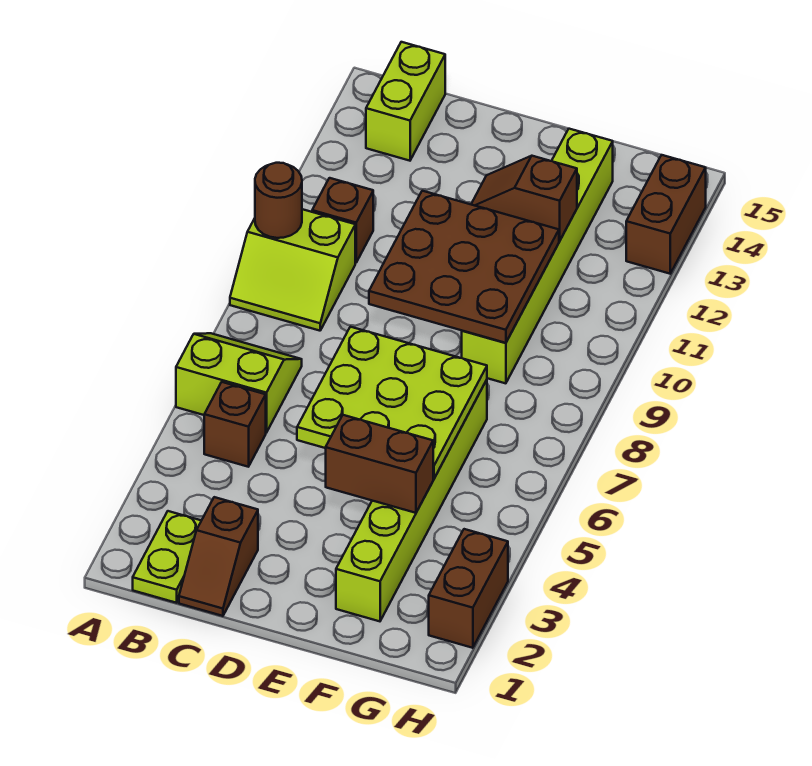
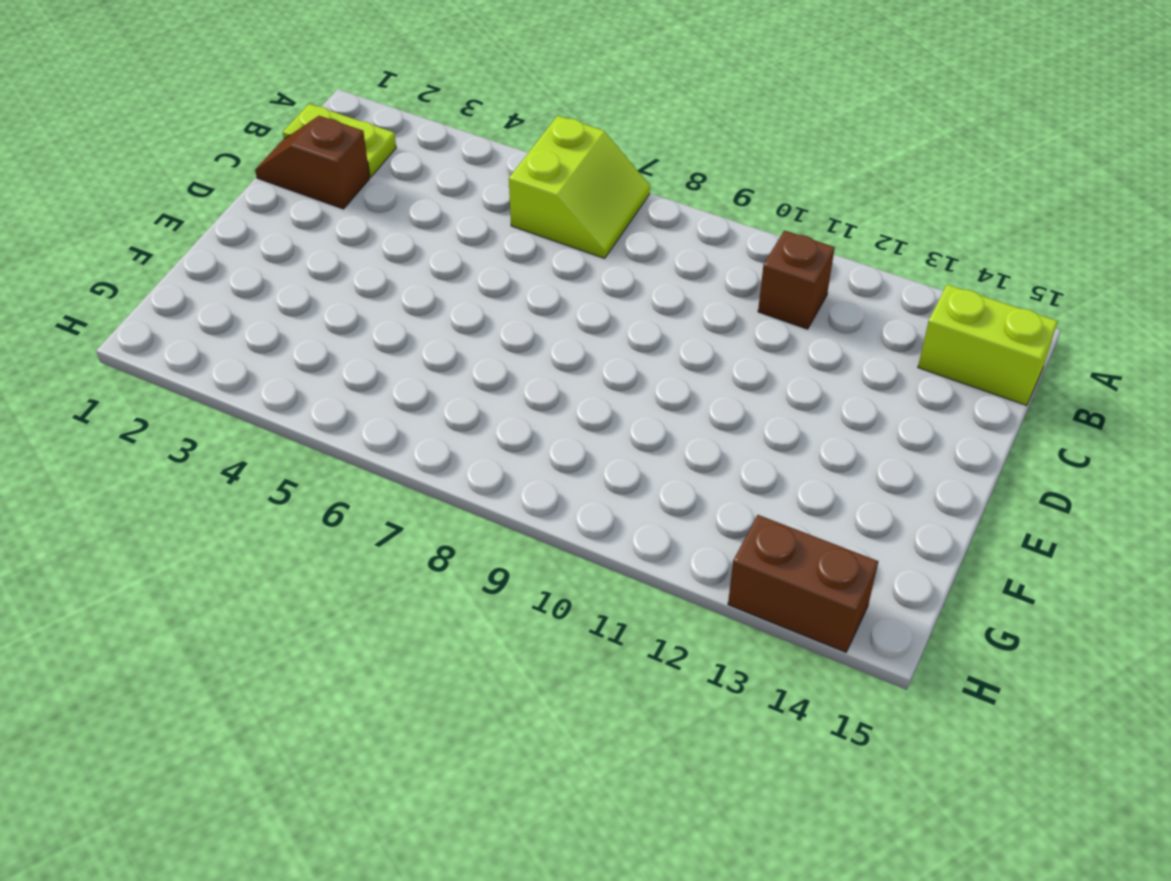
none -> lime slope A9:B10 level 1 top 10
none -> brown brick B5 level 1
none -> lime brick F2:F7 level 1

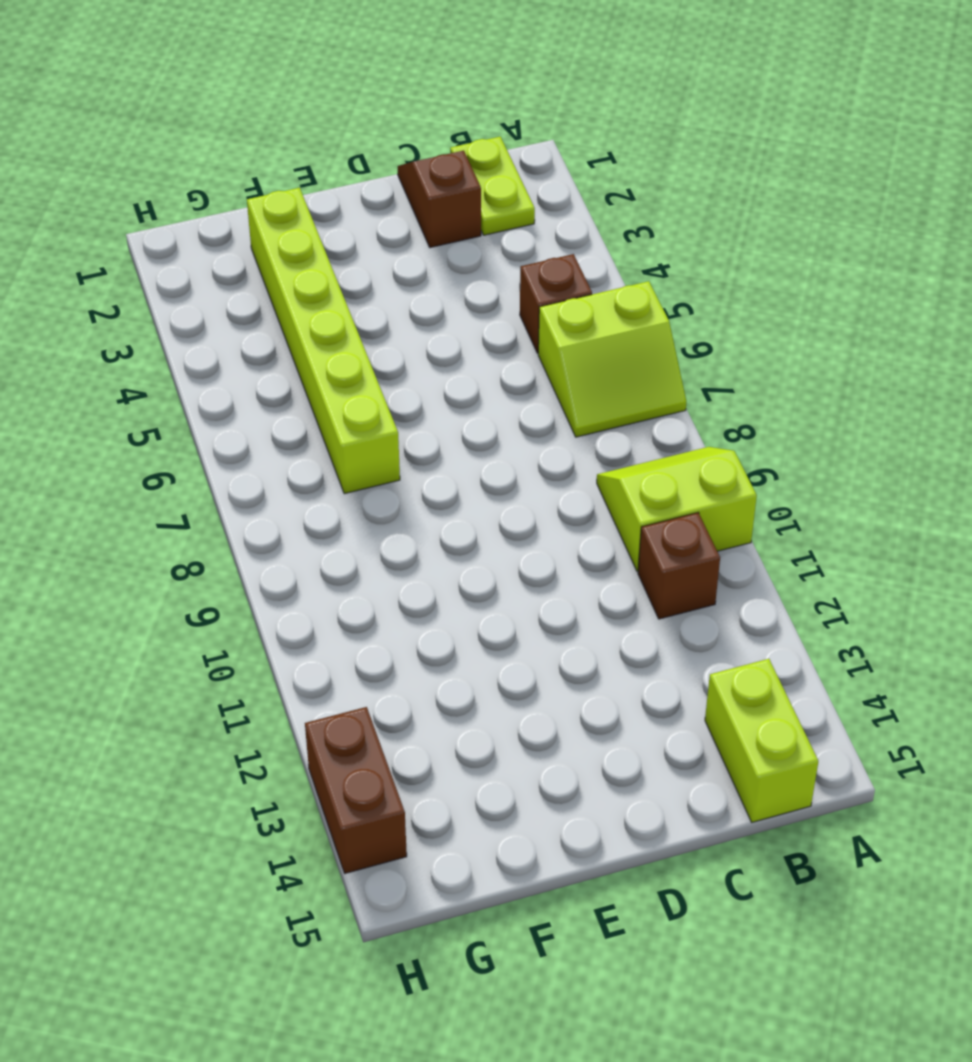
none -> lime brick F9:F14 level 1
none -> brown brick H2:H3 level 1
none -> brown round brick A10 level 2

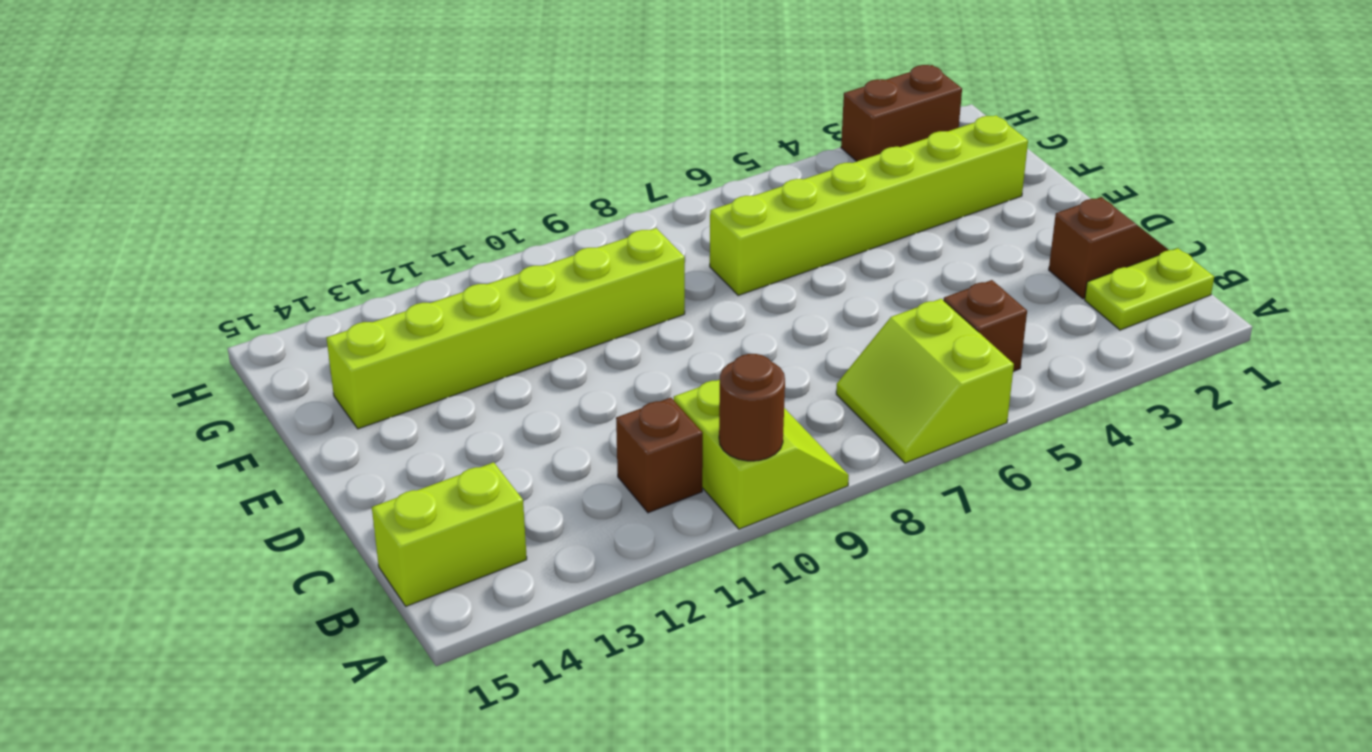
none -> brown brick H13:H14 level 1
none -> lime plate D5:F7 level 2
none -> brown plate D9:F11 level 2

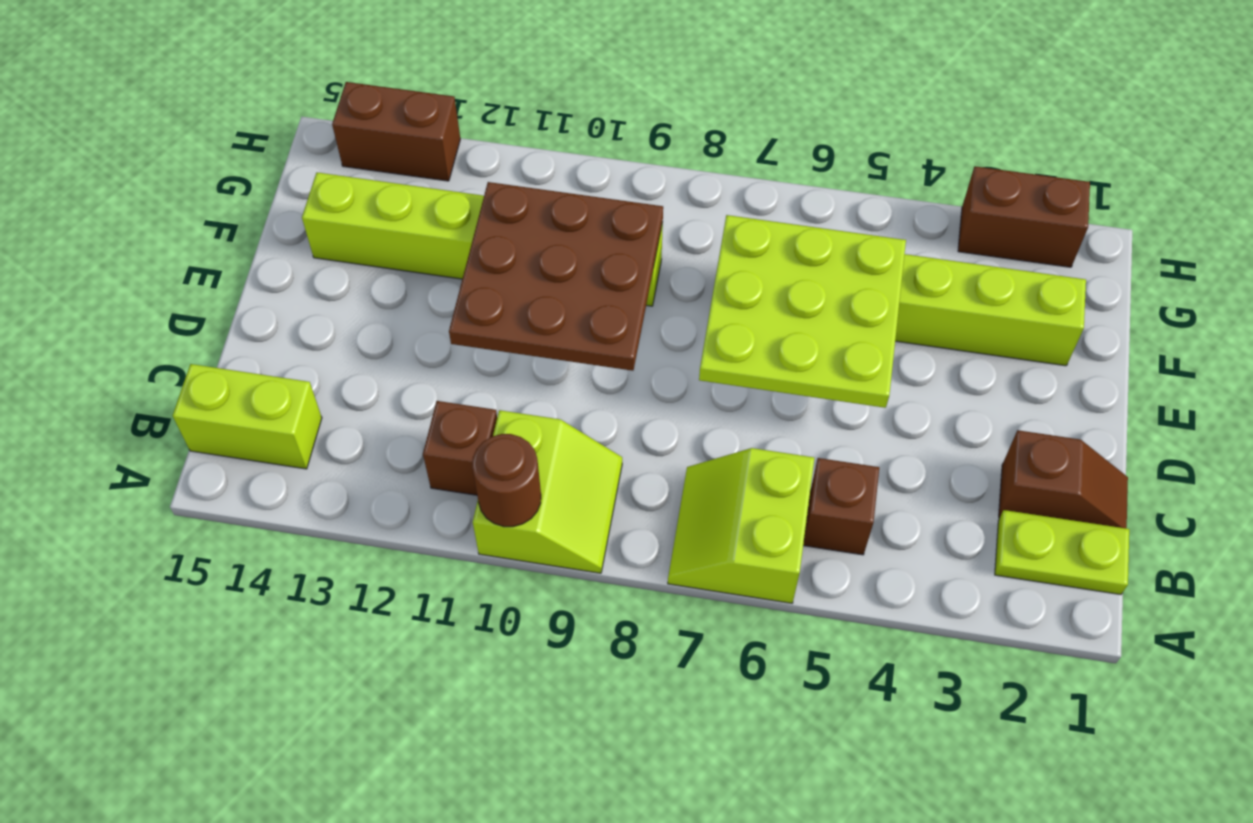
none -> brown brick E4:F4 level 2
none -> brown slope E12:F12 level 2 top F

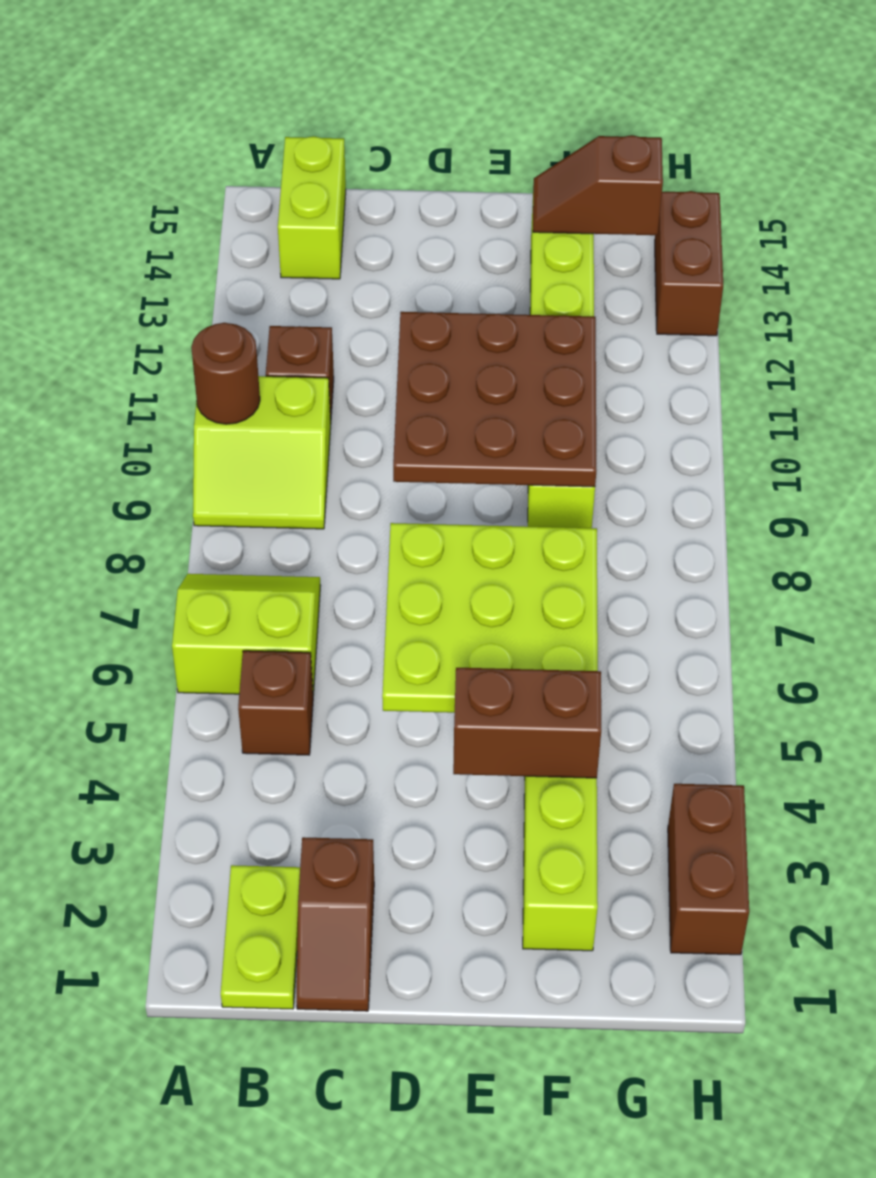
brown slope F14:G14 level 2 top G -> brown slope E12:F12 level 2 top F

